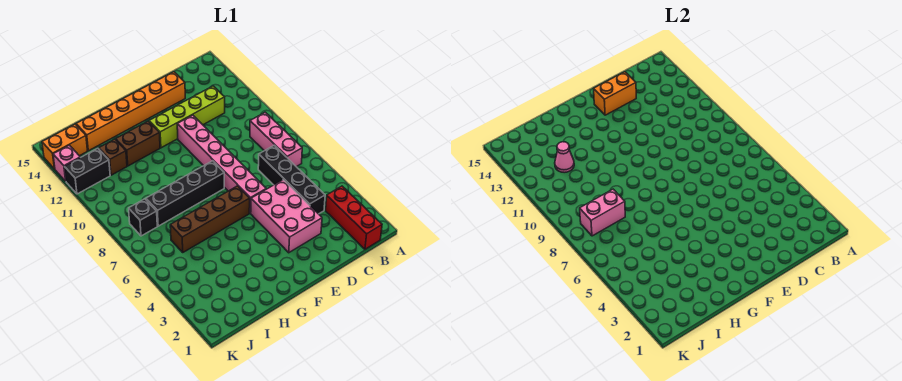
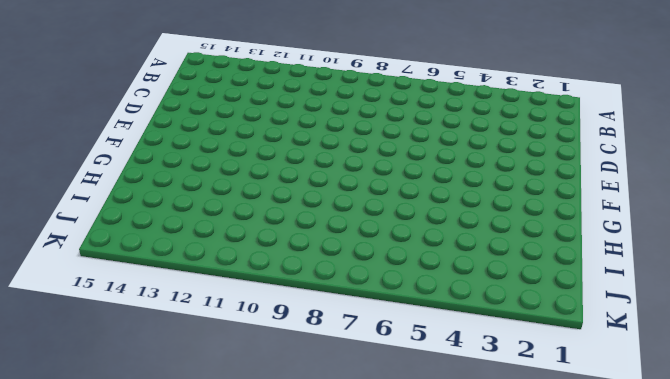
none -> red brick B1:B3 level 1
none -> pink brick B7:B9 level 1
none -> black brick C4:C7 level 1

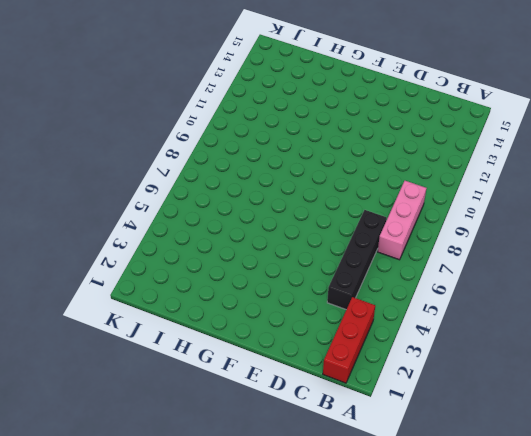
none -> lime brick C12:F12 level 1
none -> pink brick D3:E5 level 1
none -> orange brick D14:I14 level 1

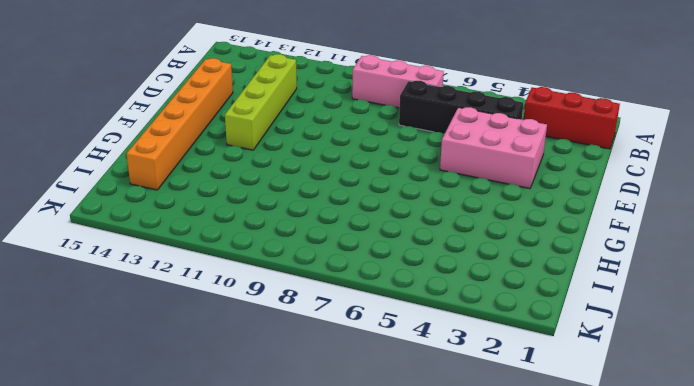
none -> pink brick E6:E11 level 1
none -> brown brick F6:I6 level 1
none -> black brick F8:I8 level 1

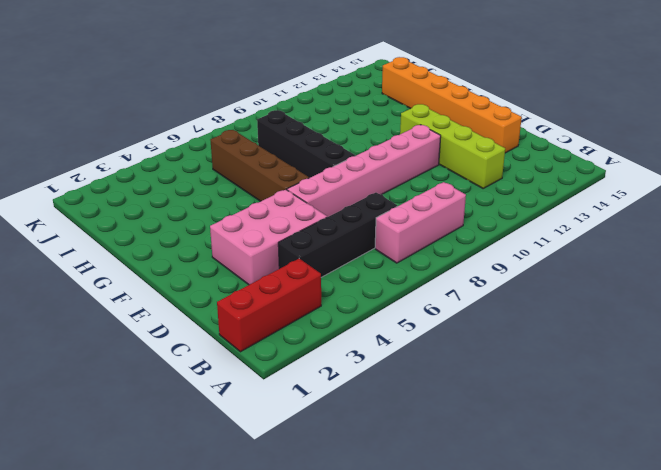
none -> brown brick G12:H12 level 1
none -> brown brick I12 level 1
none -> black brick J8 level 1

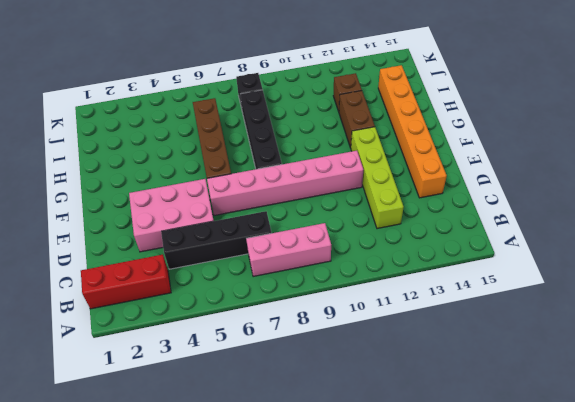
none -> black brick J12:K12 level 1
none -> orange brick J14:K14 level 1
none -> pink brick K13 level 1

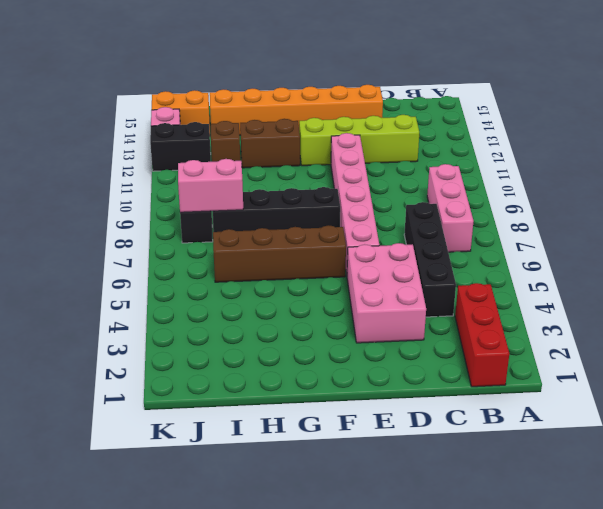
none -> orange brick D14:E14 level 2
none -> pink cone I12 level 2

